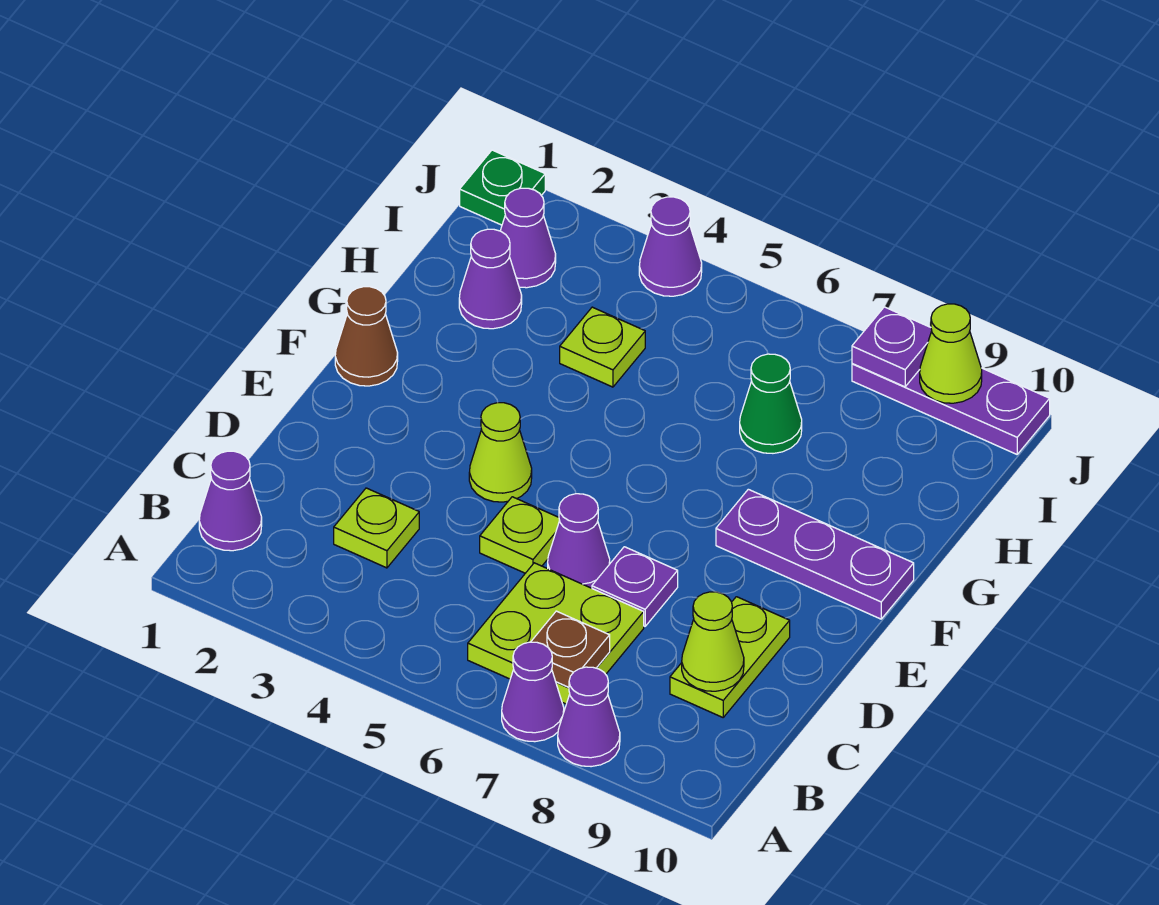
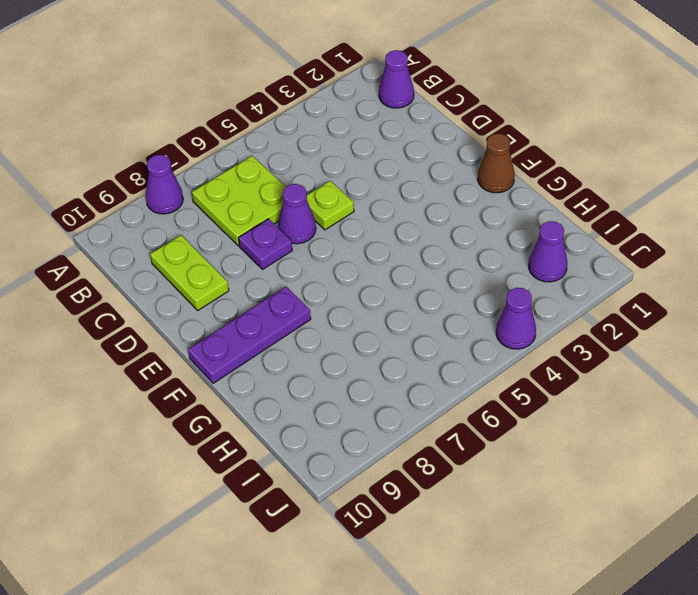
none -> purple cone A7 level 1
none -> lime plate C3 level 1
none -> lime cone E4 level 1

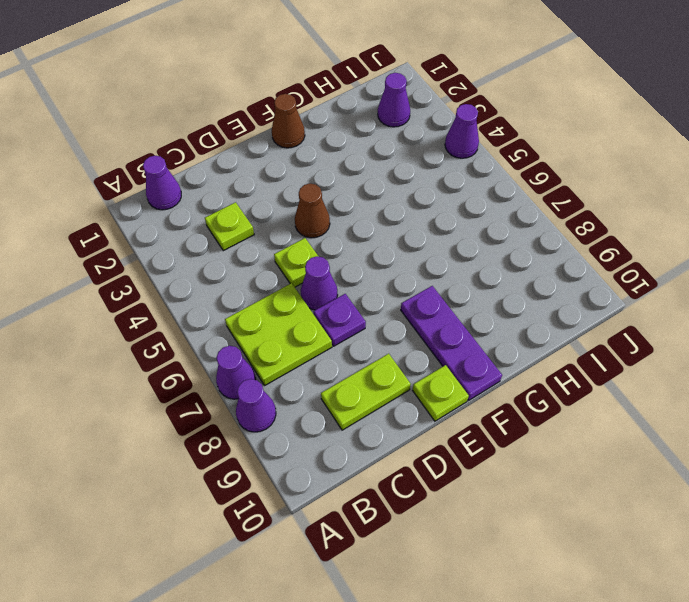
brown cone E4 level 1 -> lime cone E4 level 1
lime plate E10 level 1 -> lime plate H4 level 1
none -> purple cone H2 level 1
none -> green cone H7 level 1
none -> green plate J1 level 1

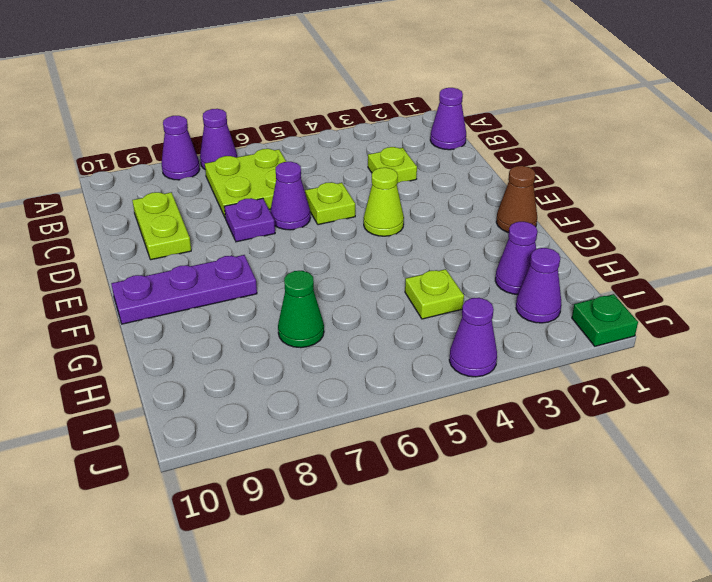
none -> purple plate J8:J10 level 1
none -> brown plate B7 level 2
none -> lime cone C9 level 2

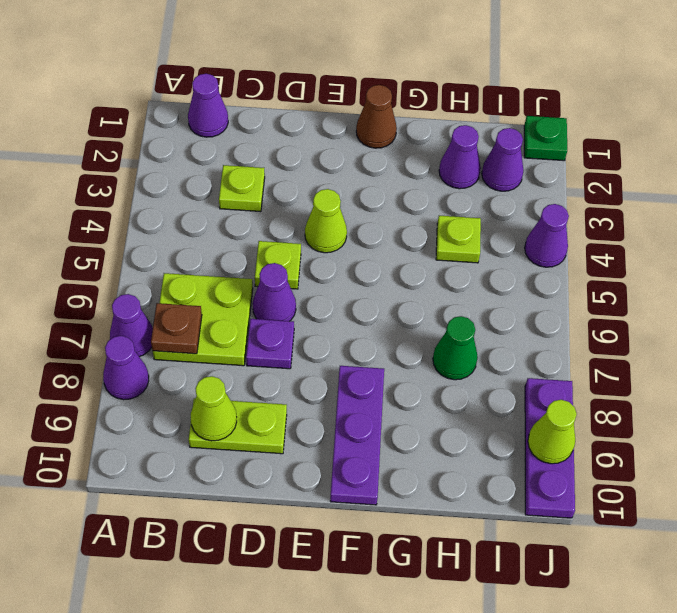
none -> purple plate J8 level 2

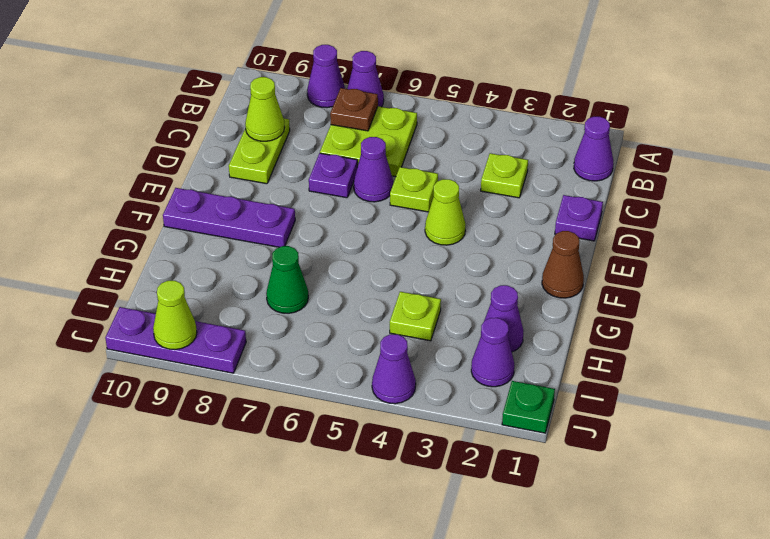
purple plate D1 level 1 -> purple plate J8 level 2

